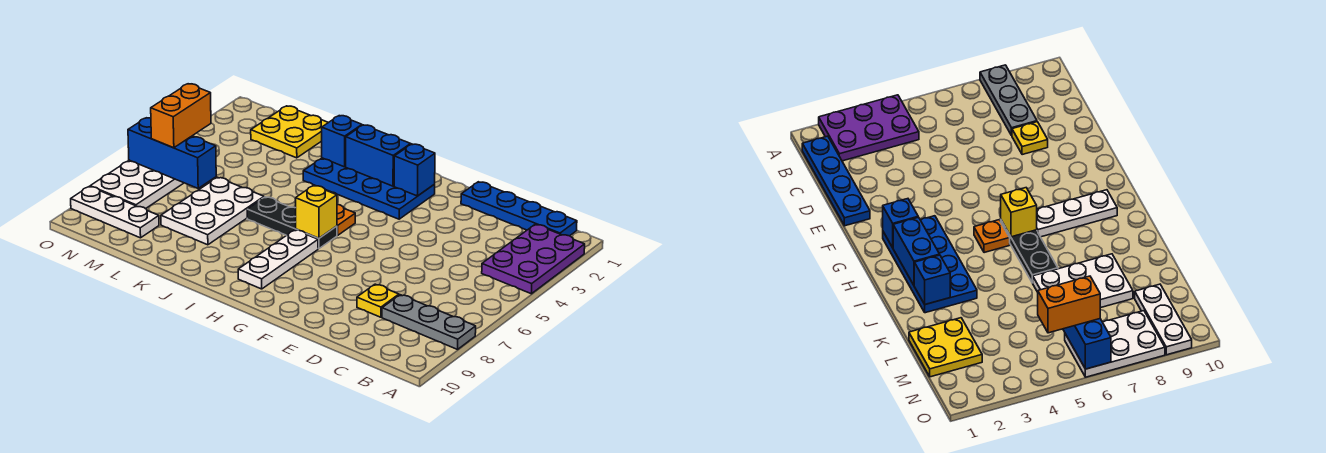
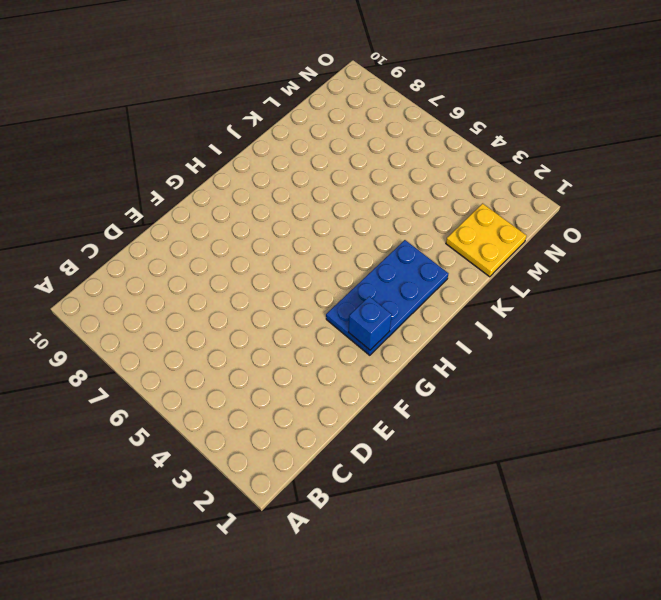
none -> purple plate A2:B4 level 1
none -> grey plate A8:C8 level 1
none -> blue plate B1:E1 level 1

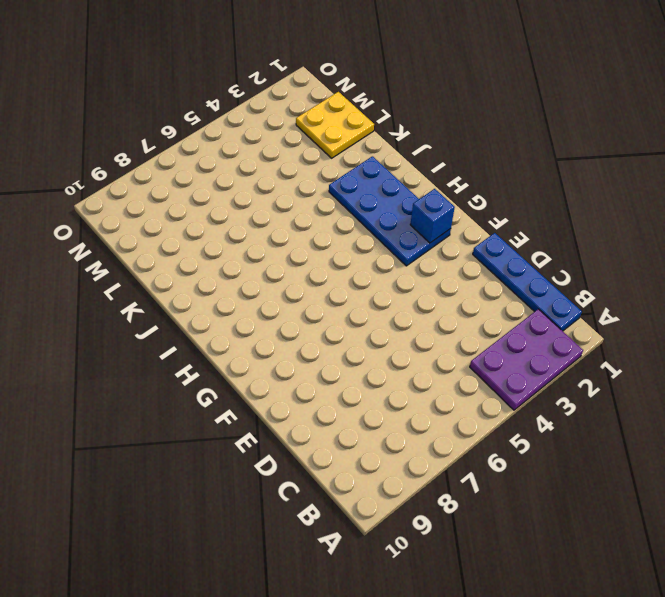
none -> grey plate A8:C8 level 1
none -> yellow plate D8 level 1
none -> orange plate H5 level 1

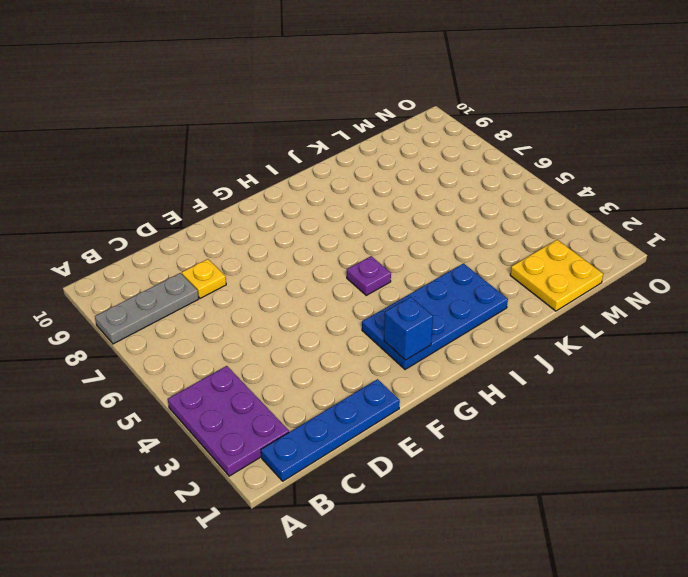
purple plate H5 level 1 -> orange plate H5 level 1
none -> black plate H6:J6 level 1
none -> white plate H7:H9 level 1
none -> white plate K6:L8 level 1

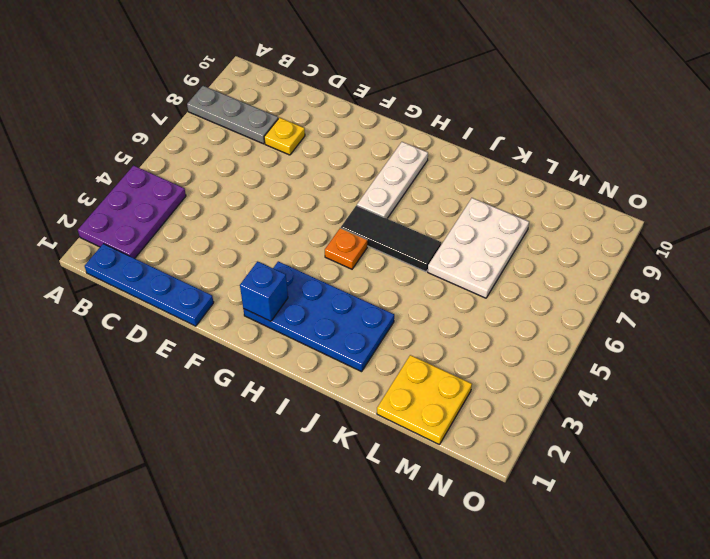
black tile H6:J6 level 1 -> black plate H6:J6 level 1
none -> white plate M9:O9 level 1
none -> white plate N6:O8 level 1
none -> blue brick H2:I2 level 2

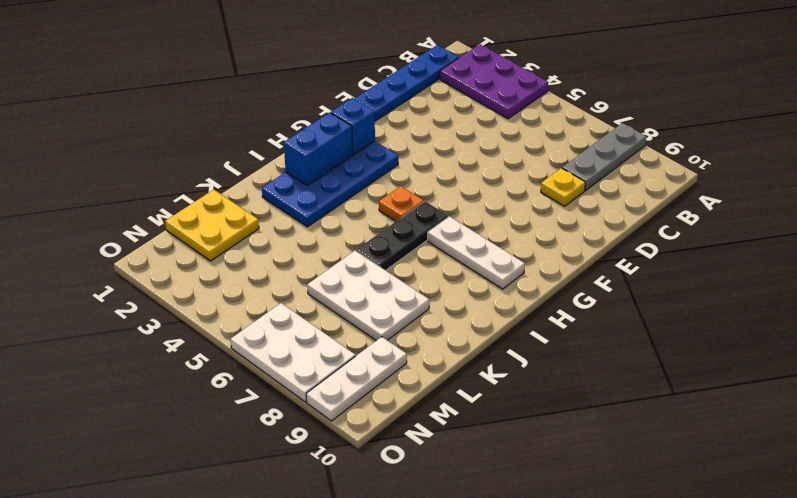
none -> yellow brick H6 level 2
none -> blue brick J2 level 2
none -> blue brick M6:O6 level 2

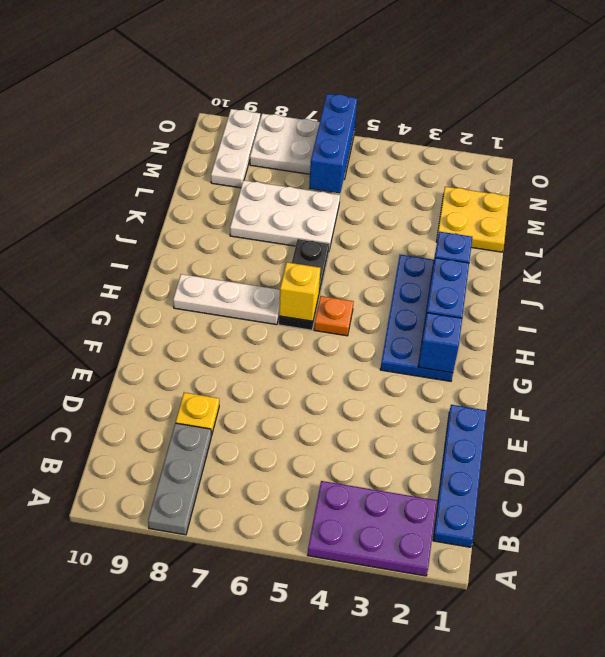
none -> orange brick N5:N6 level 3

